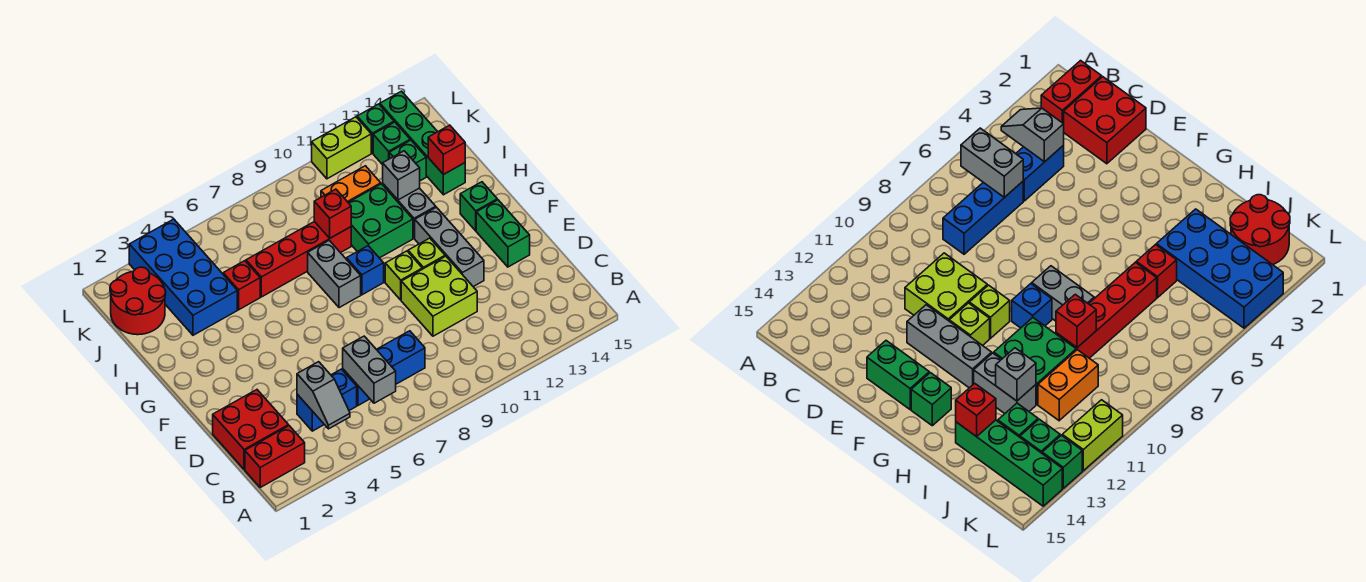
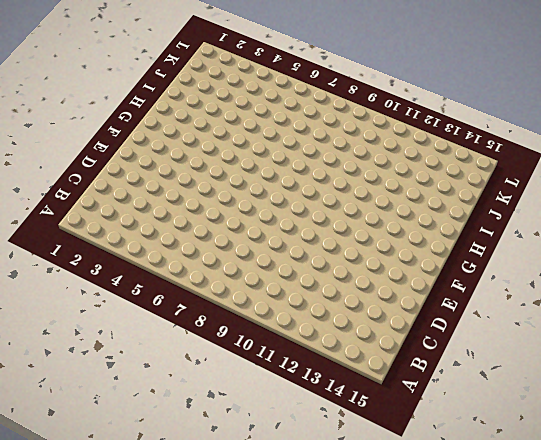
none -> red brick B1:B2 level 1
none -> red brick C1:D2 level 1
none -> blue brick C4:C5 level 1

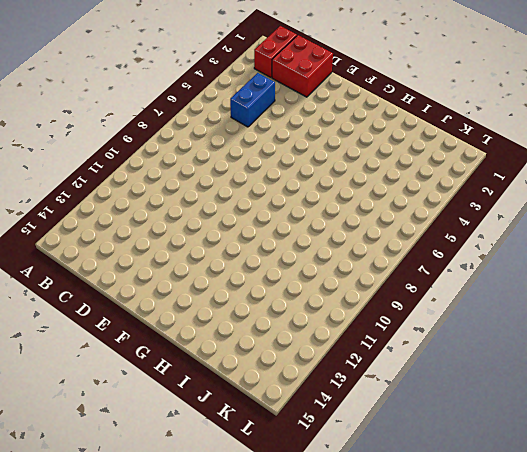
none -> blue brick C6:C8 level 1
none -> lime brick D10:E11 level 1
none -> grey brick E12:G12 level 1

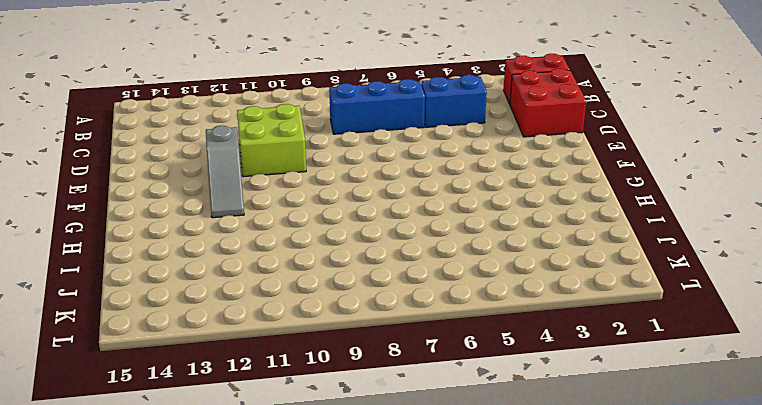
grey slope E12:G12 level 1 top E -> grey brick E12:G12 level 1
none -> green brick E14:F14 level 1
none -> lime brick F10 level 1
none -> lime brick F11 level 1

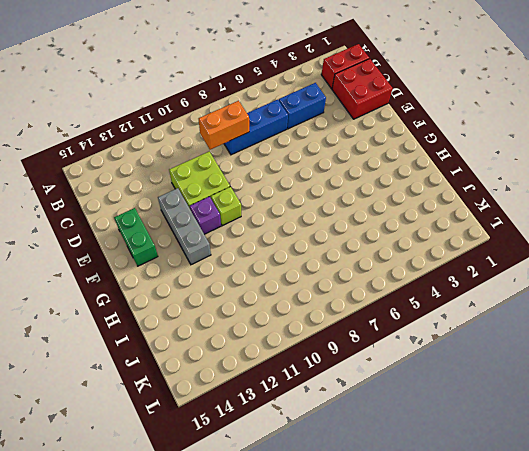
orange brick C8:C9 level 2 -> orange brick J10:J11 level 1
purple brick F11 level 1 -> lime brick F11 level 1
none -> grey brick G8:H8 level 1
none -> blue brick G9 level 1
none -> green brick G14 level 1

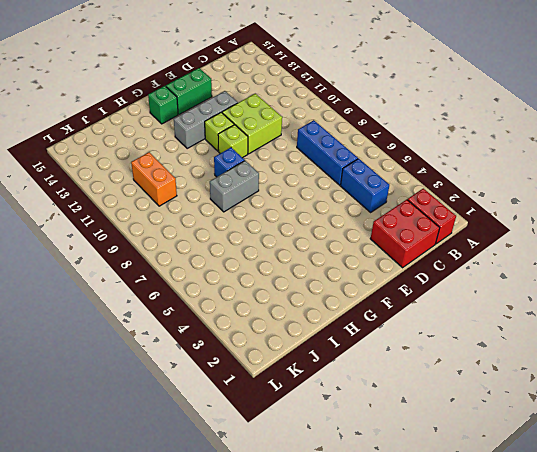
none -> green brick H10:I11 level 1
none -> grey brick H12:I12 level 1
none -> blue brick I3:L4 level 1

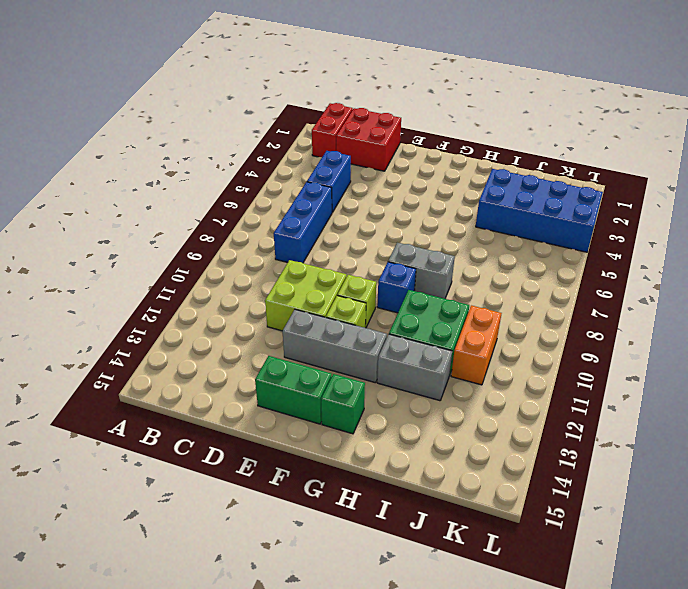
none -> red brick I5 level 1
none -> red brick I6:I9 level 1
none -> green brick I14:L14 level 1

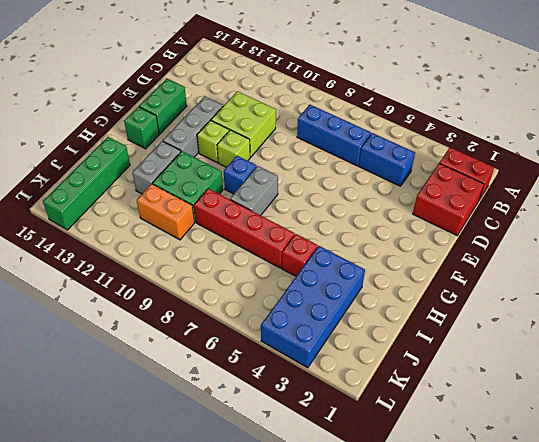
none -> red round brick J1:K2 level 1
none -> green brick J13 level 1
none -> green brick K13 level 1

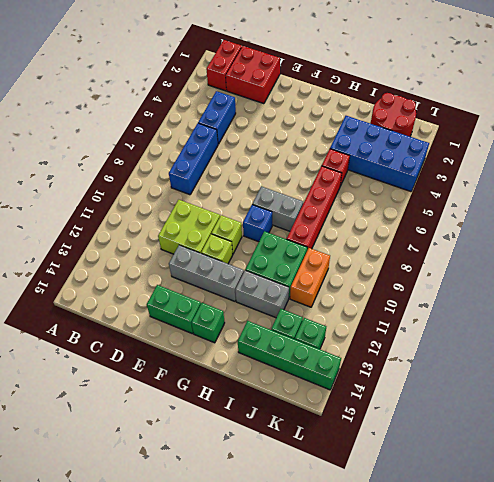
none -> lime brick L11:L12 level 1
none -> green brick L13 level 1
none -> grey slope B4:C4 level 2 top C

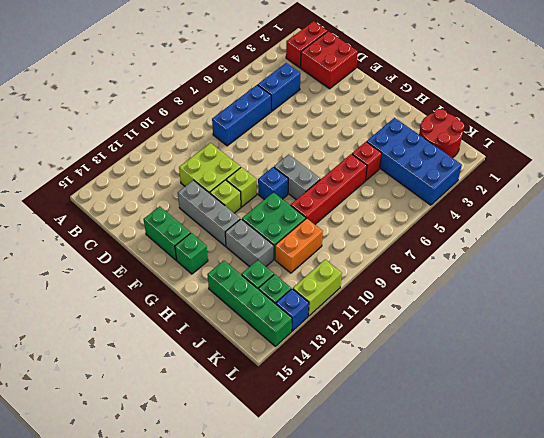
blue brick L13 level 1 -> green brick L13 level 1
none -> grey slope B4:C4 level 2 top C
none -> grey brick B6:C6 level 2
none -> red brick I9 level 2

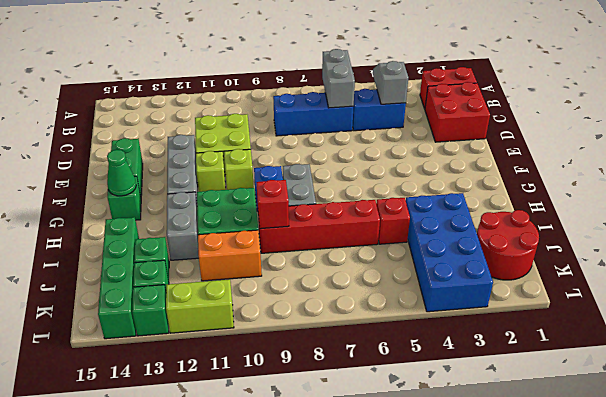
green cone G14 level 2 -> none
none -> grey brick I12 level 2
none -> red brick I14 level 2

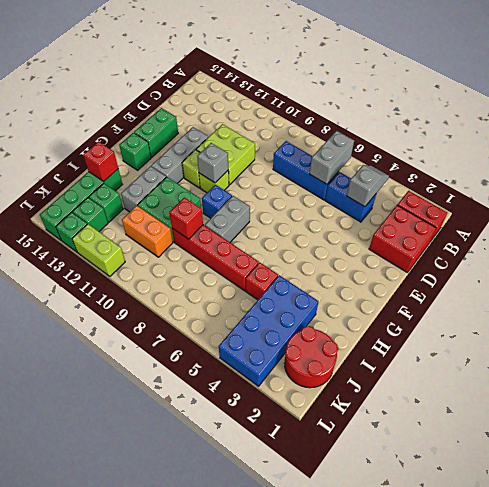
grey brick F10 level 2 -> grey brick I12 level 2

